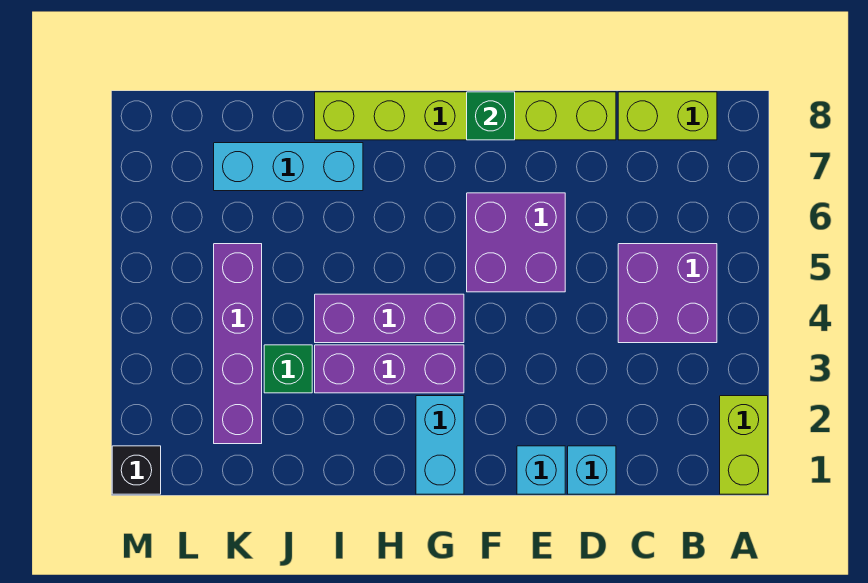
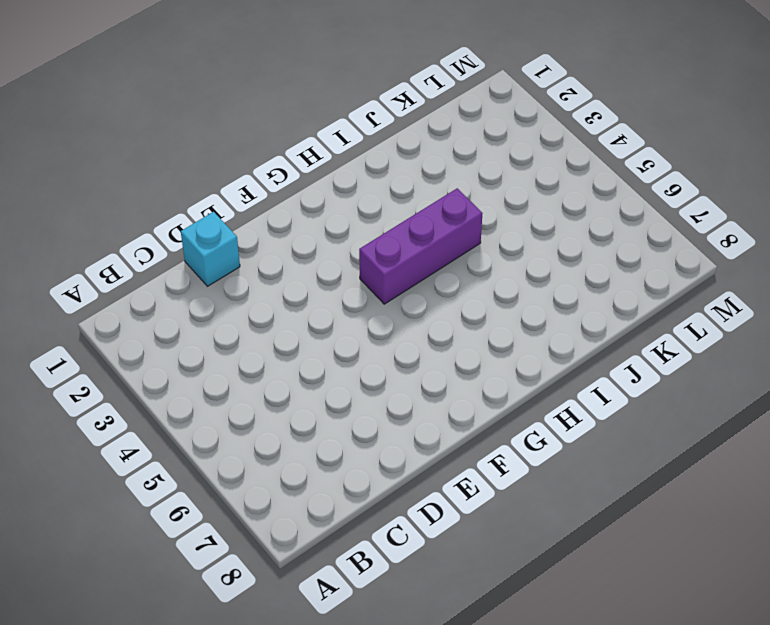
none -> lime brick A1:A2 level 1
none -> purple brick B4:C5 level 1
none -> lime brick B8:C8 level 1

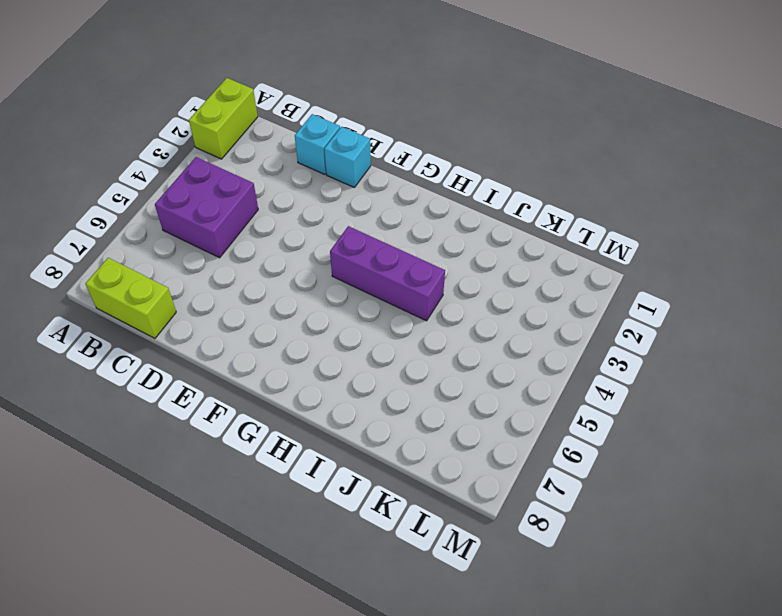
none -> lime brick D8:I8 level 1
none -> purple brick E5:F6 level 1
none -> cyan brick G1:G2 level 1

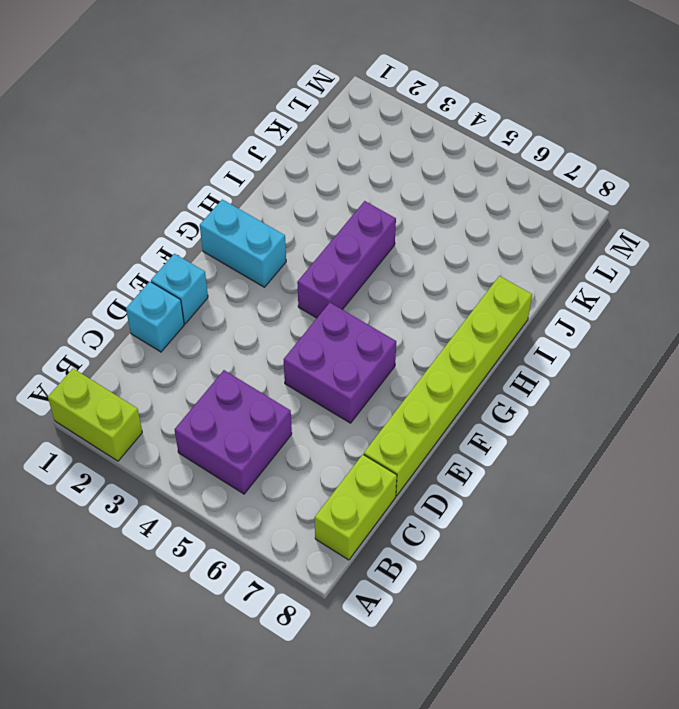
none -> purple brick G3:I3 level 1
none -> cyan brick I7:K7 level 1
none -> green brick J3 level 1

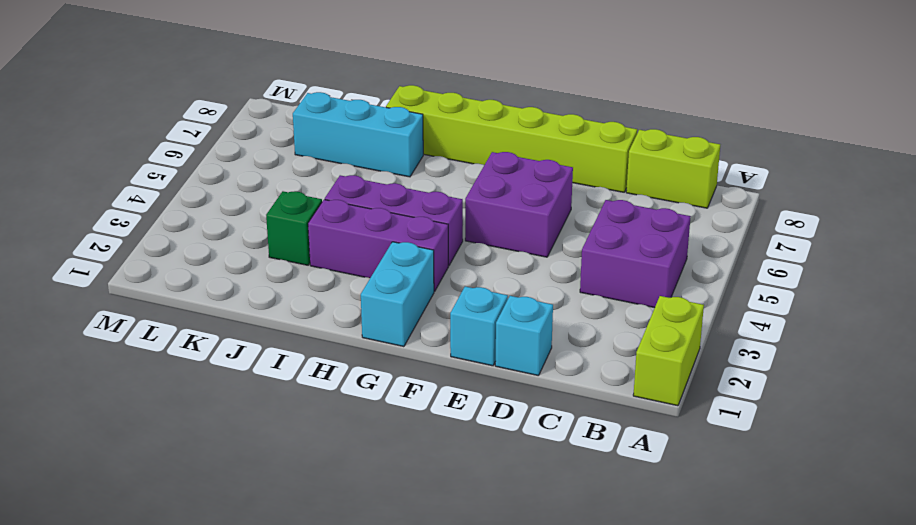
none -> purple brick K2:K5 level 1
none -> black brick M1 level 1
none -> green brick F8 level 2

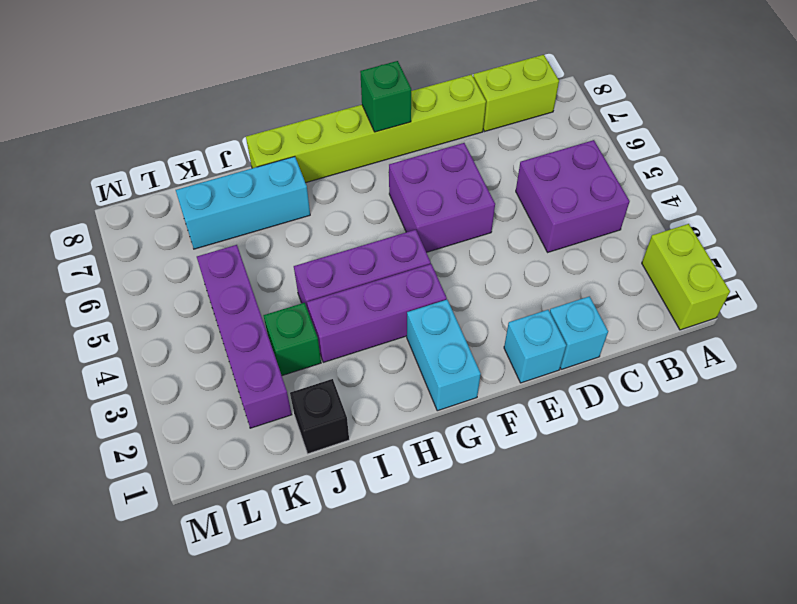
black brick J1 level 1 -> black brick M1 level 1

